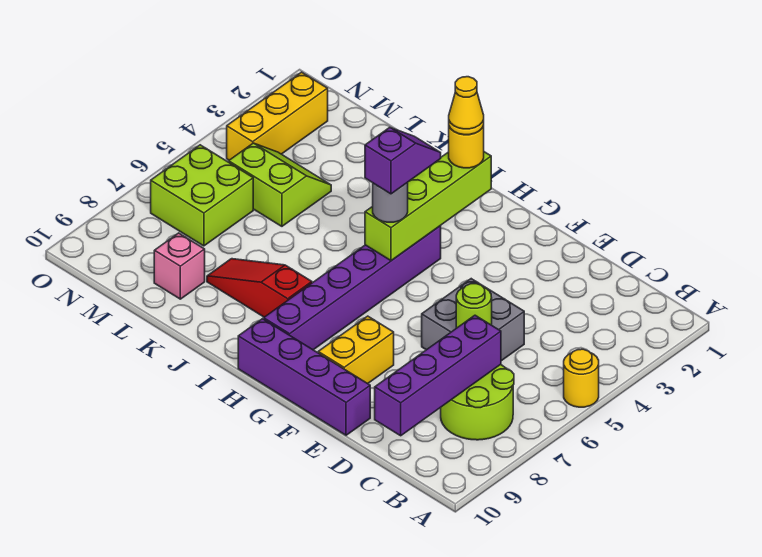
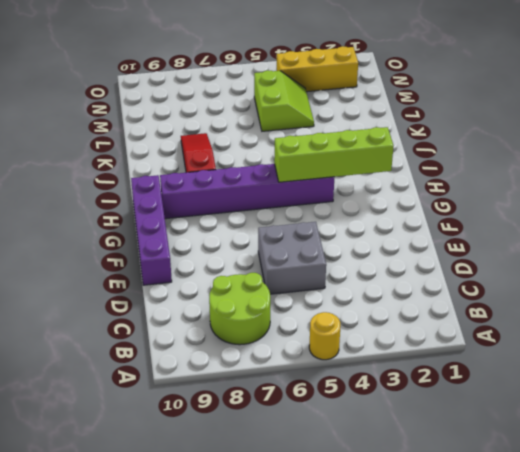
none -> yellow brick F8:F9 level 1
none -> pink brick L9 level 1
none -> lime brick M6:N7 level 1

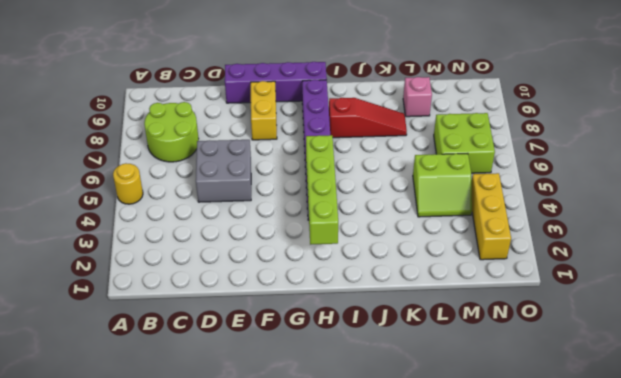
none -> purple brick C7:C10 level 2
none -> lime round brick D6 level 2
none -> yellow round brick H2 level 3

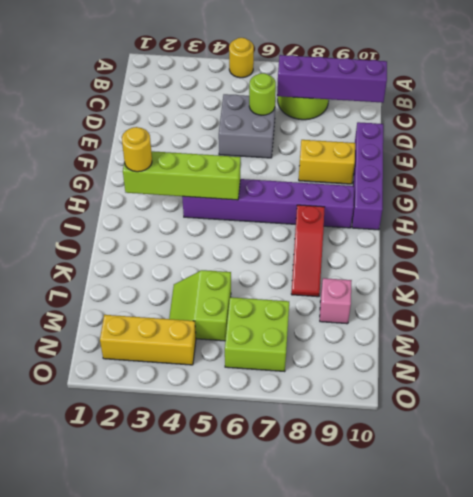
none -> grey round brick H5 level 3
none -> yellow cone H2 level 4
none -> purple slope H4:H5 level 4 top 5

